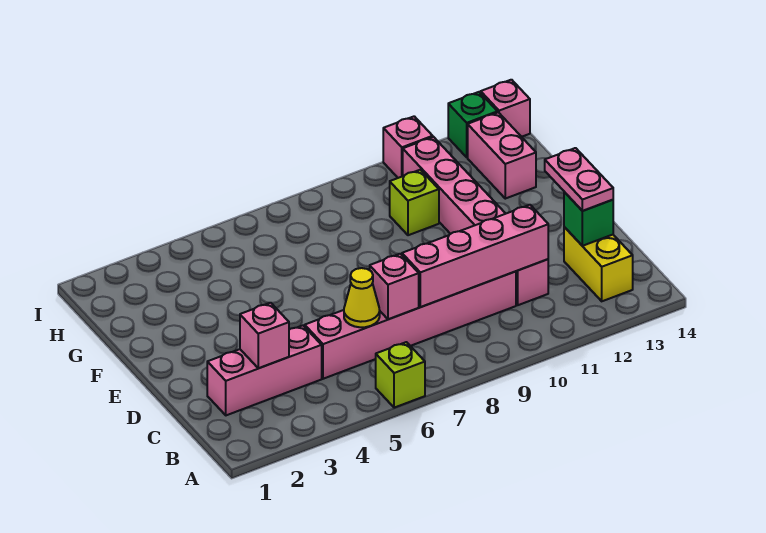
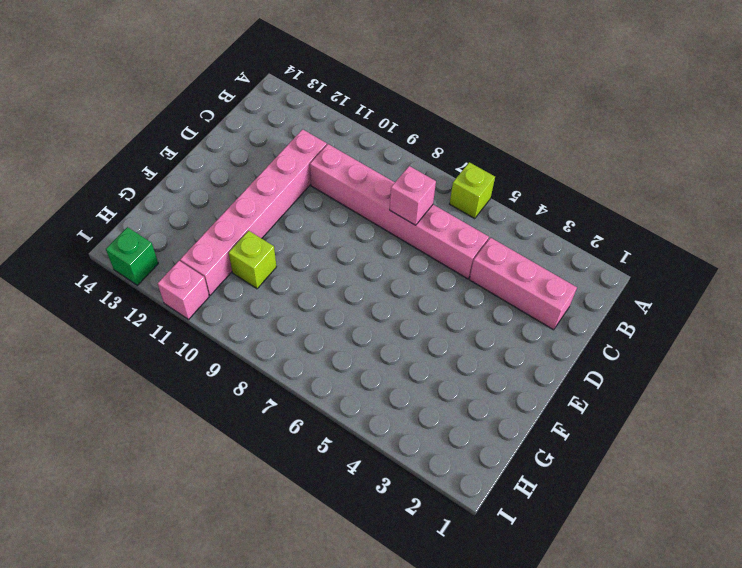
none -> yellow brick B13:C13 level 1
none -> pink brick G13:H13 level 1
none -> pink brick I14 level 1

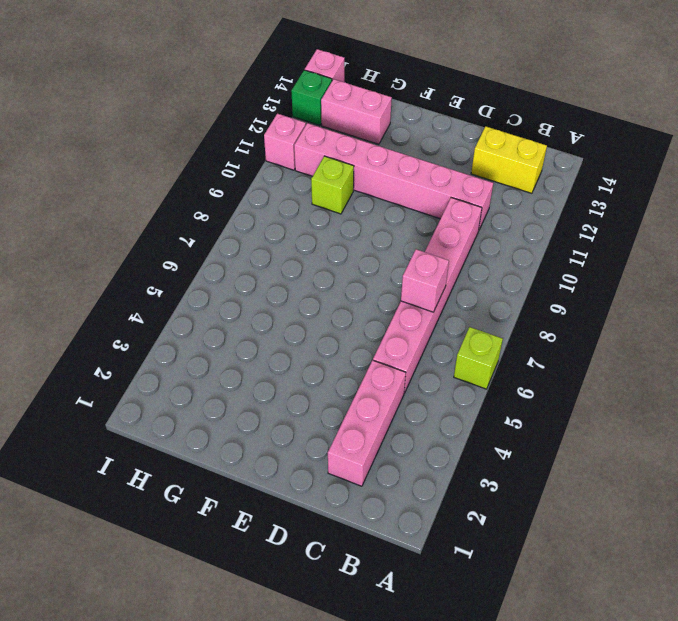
none -> pink brick C3 level 2
none -> yellow cone C6 level 2
none -> pink brick C8:C11 level 2

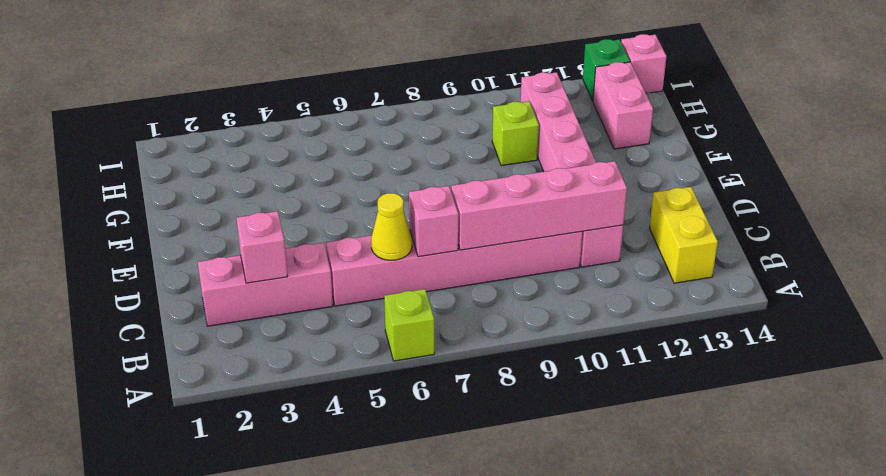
none -> pink brick I11 level 1
none -> green brick C13 level 2
none -> pink plate C13:D13 level 3

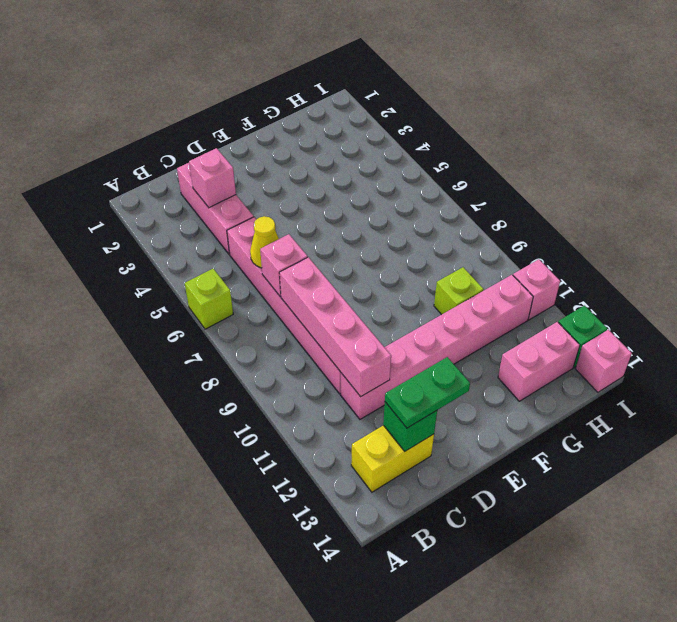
green plate C13:D13 level 3 -> pink plate C13:D13 level 3

